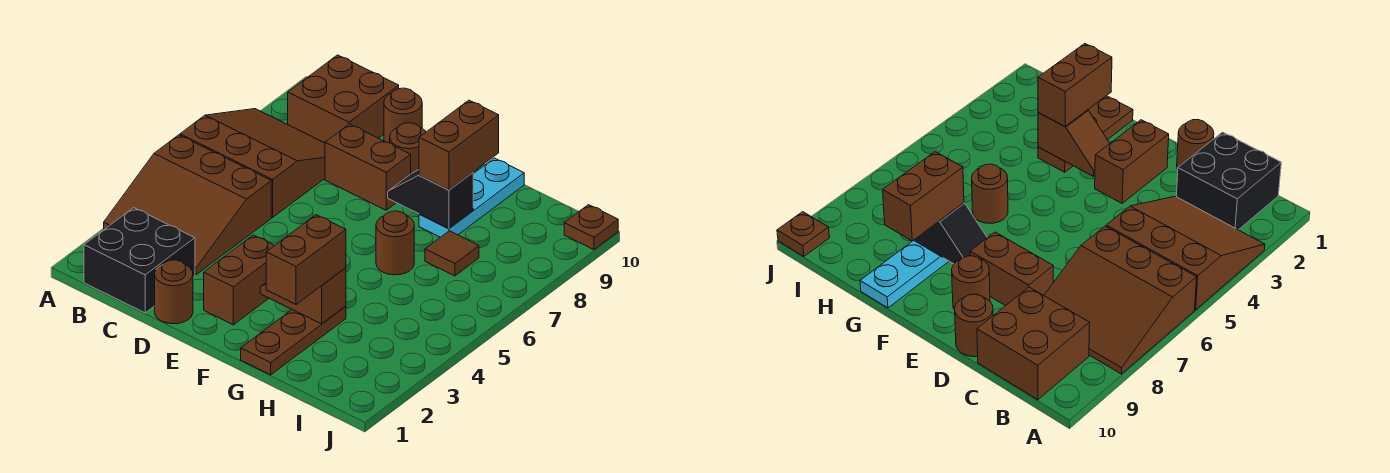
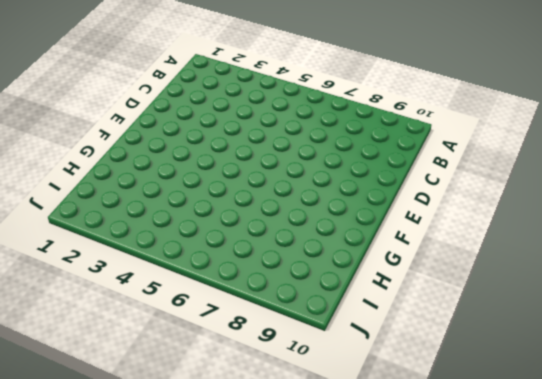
none -> brown slope A3:C5 level 1 top 5
none -> brown slope A6:C8 level 1 top 6
none -> black brick B1:C2 level 1

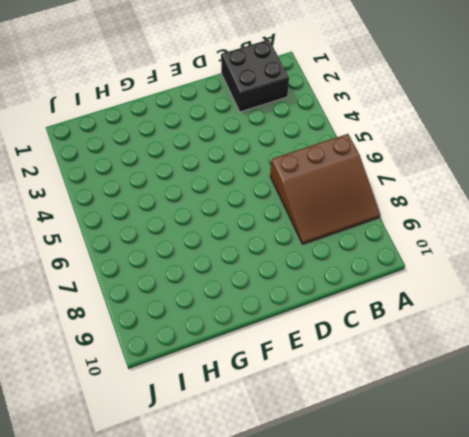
none -> brown slope A3:C5 level 1 top 5
none -> brown brick B9:C10 level 1
none -> brown round brick D1 level 1

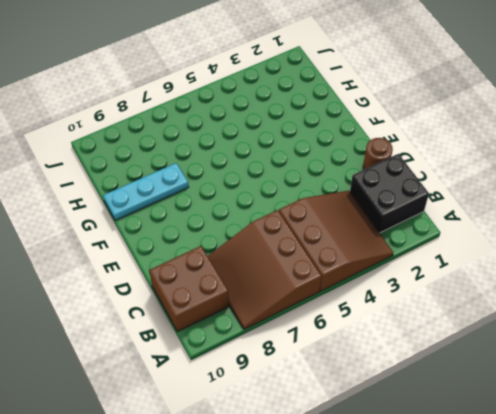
none -> brown brick D8:E8 level 1
none -> brown round brick D10 level 1
none -> brown brick E2:E3 level 1

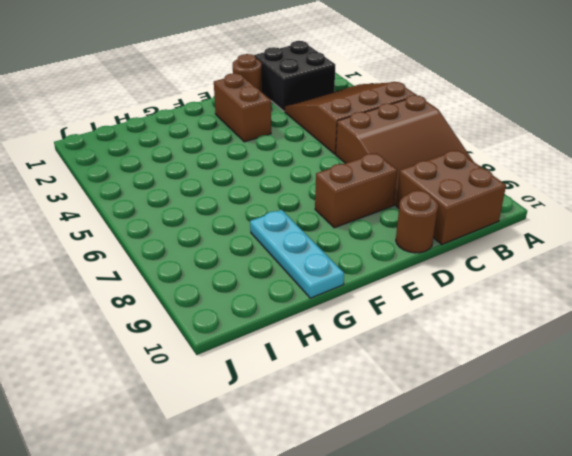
none -> brown round brick E9 level 1
none -> brown plate G1:G3 level 1
none -> brown round brick G6 level 1

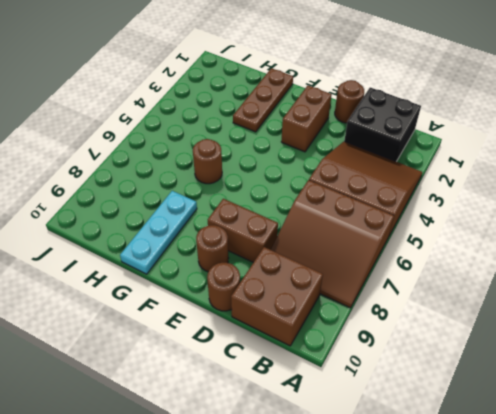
none -> brown tile H7 level 1
none -> brown plate J10 level 1
none -> brown slope F3:G3 level 2 top G

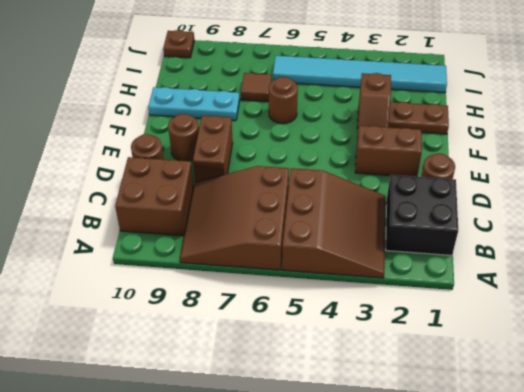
cyan tile I1:I6 level 1 -> none
none -> black slope F8:G8 level 2 top G
none -> brown brick G2:G3 level 3
none -> brown brick G8:G9 level 3

